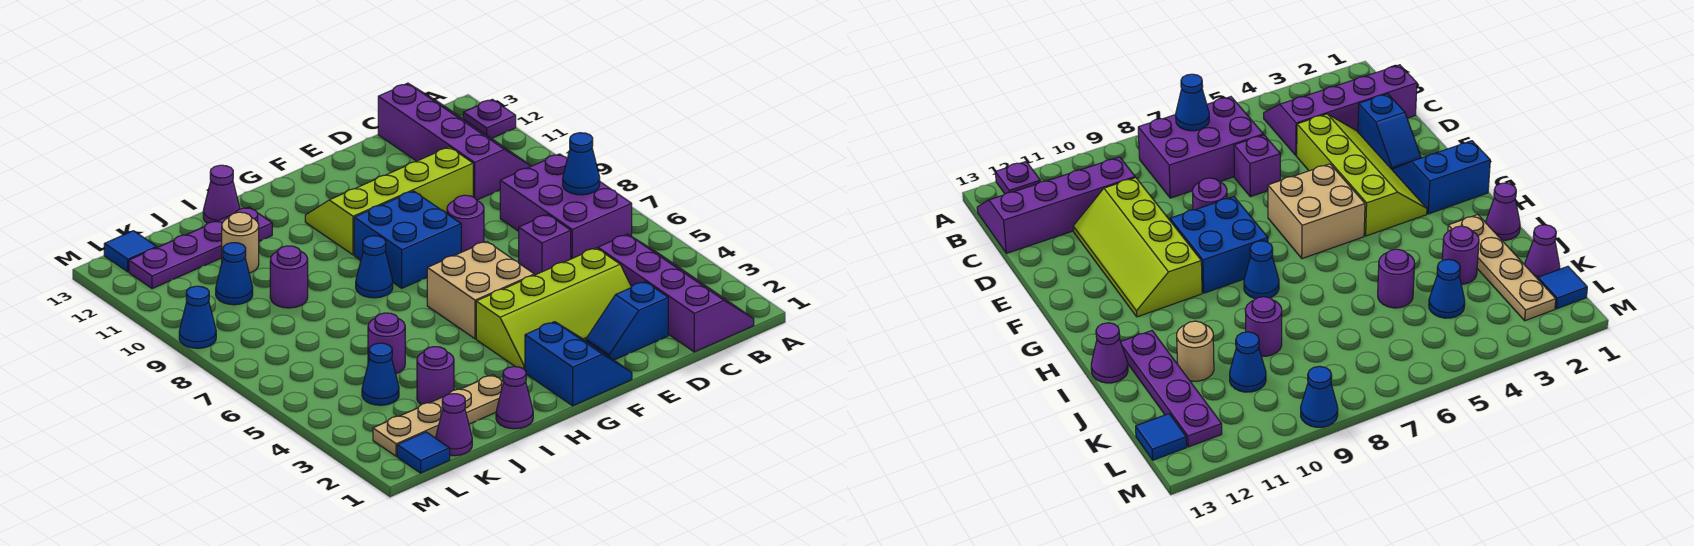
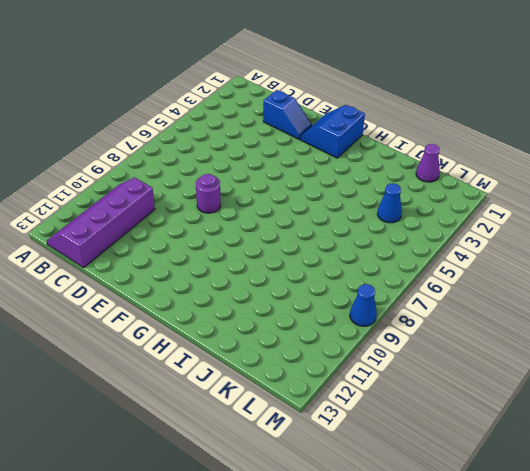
none -> purple plate A12 level 1
none -> purple slope B1:C4 level 1 top C
none -> purple brick B6:C8 level 1

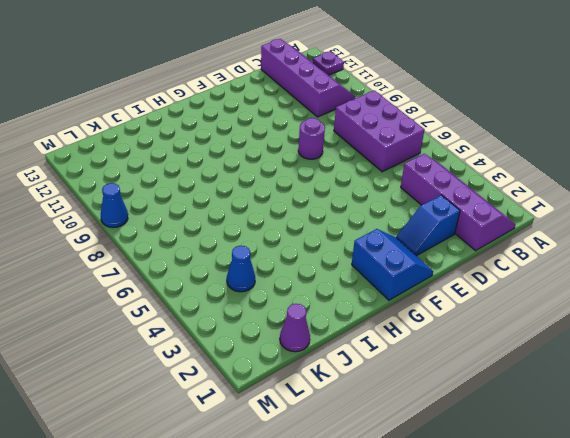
none -> lime slope D3:G4 level 1 top 4
none -> purple brick D6 level 1
none -> lime slope D10:G11 level 1 top 10

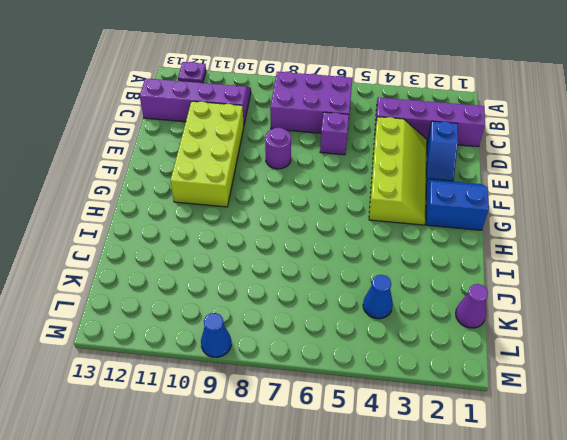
lime brick D10:G11 level 1 -> lime slope D10:G11 level 1 top 10
none -> tan brick F5:G6 level 1
none -> blue brick F8:G9 level 1
none -> blue cone H8 level 1

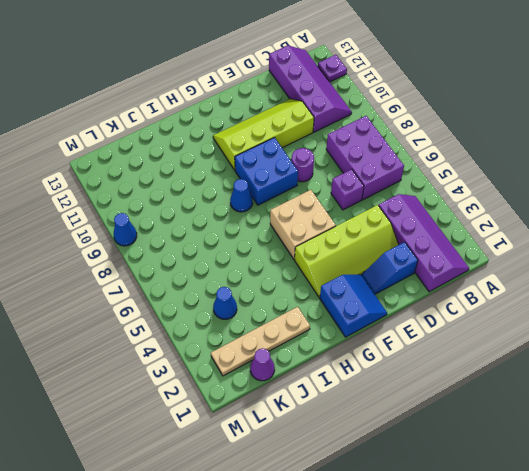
none -> purple cone I1 level 1
none -> purple plate I12:L12 level 1
none -> purple cone I13 level 1

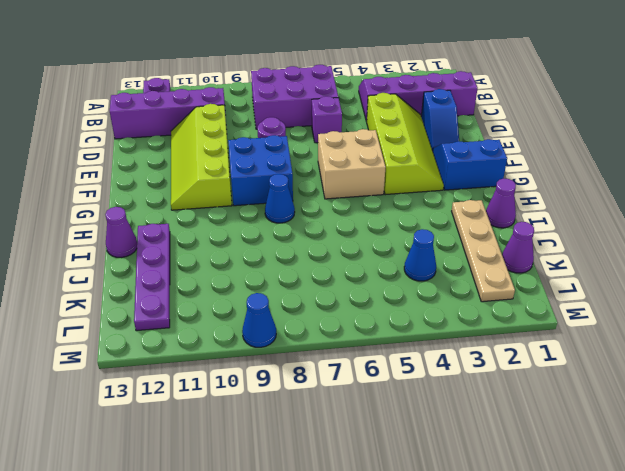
none -> purple round brick J3 level 1
none -> purple round brick J5 level 1
none -> purple round brick J9 level 1

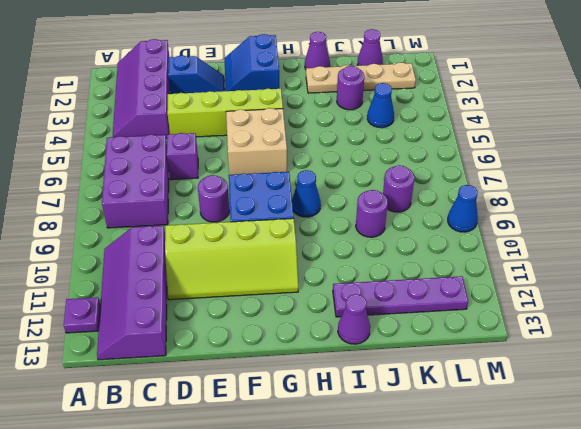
purple round brick K8 level 1 -> purple round brick J5 level 1
none -> tan round brick J11 level 1
none -> blue cone K10 level 1
none -> blue tile L1 level 1

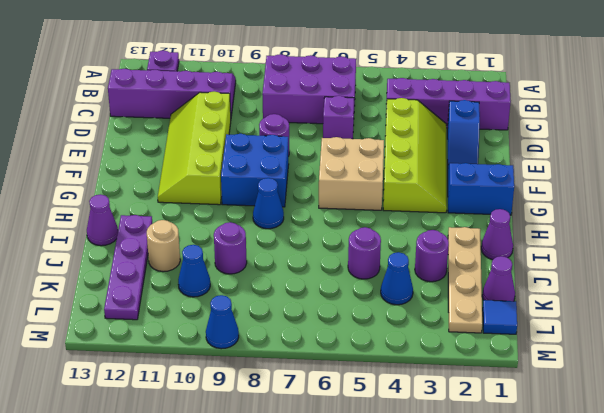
none -> blue tile L13 level 1
none -> blue cone B7 level 2

